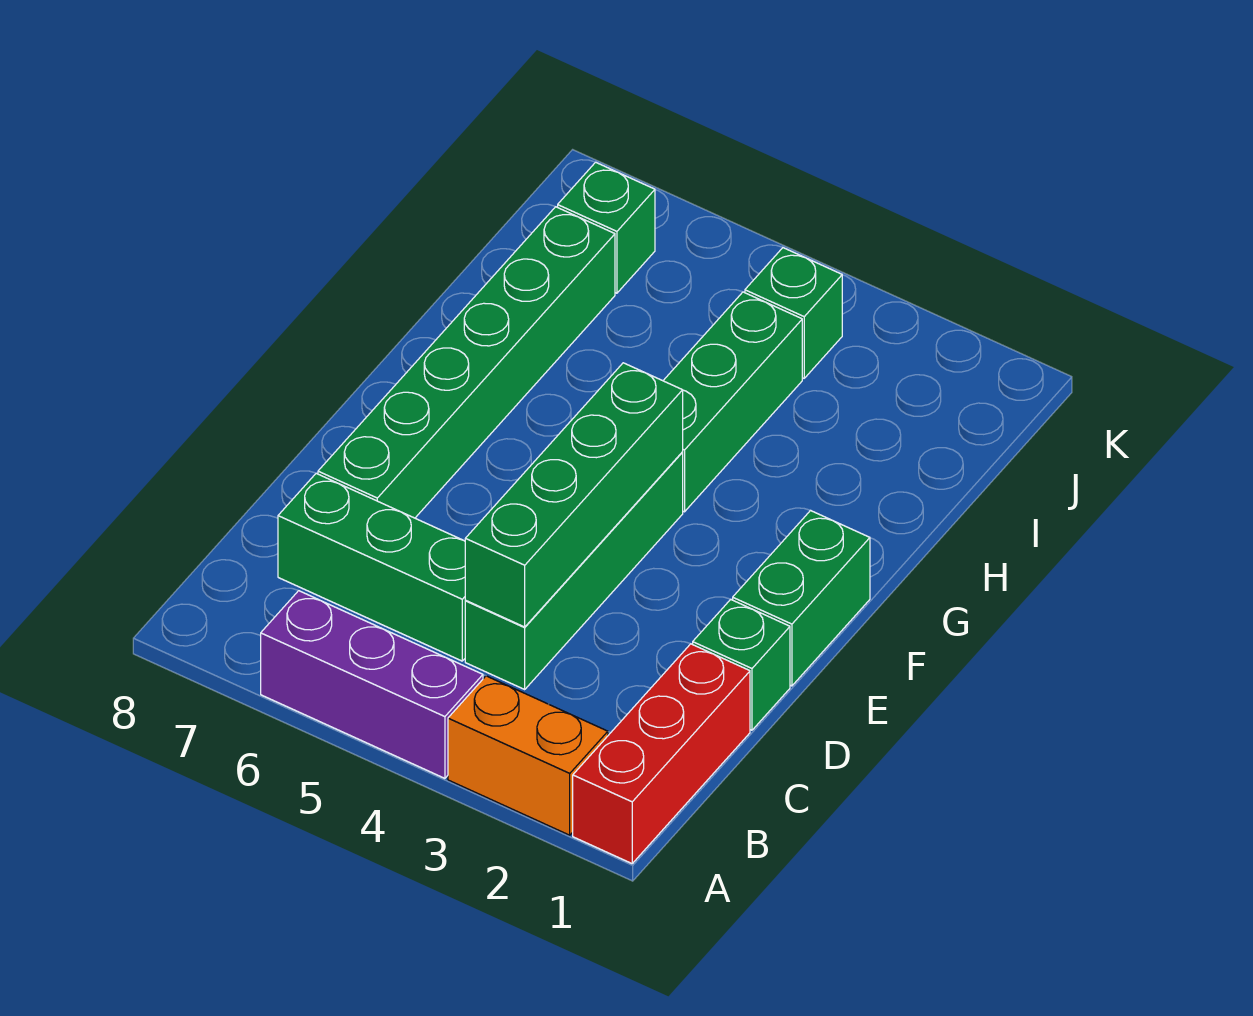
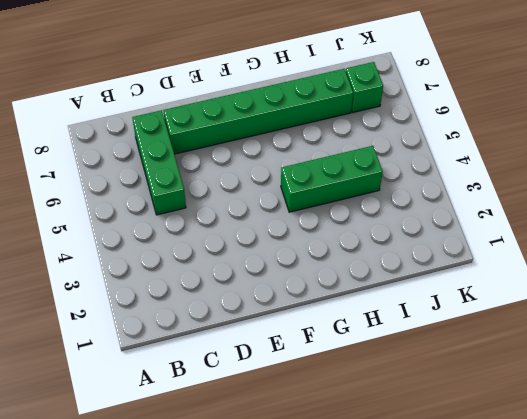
none -> red brick A1:C1 level 1
none -> orange brick A2:A3 level 1
none -> purple brick A4:A6 level 1

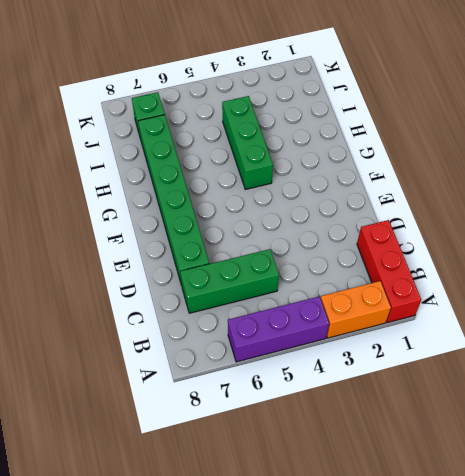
none -> green brick C4:F4 level 1
none -> green brick D1 level 1
none -> green brick E1:F1 level 1

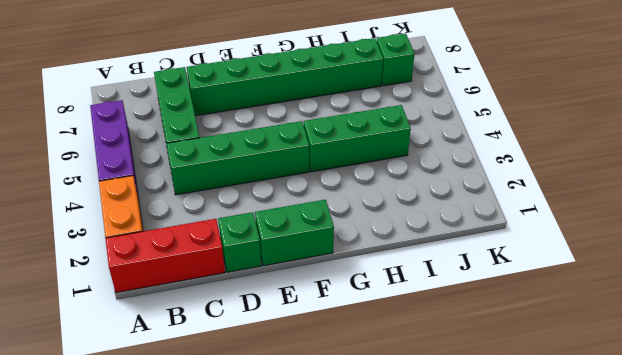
none -> green brick J4 level 1
none -> green brick C4:F4 level 2

